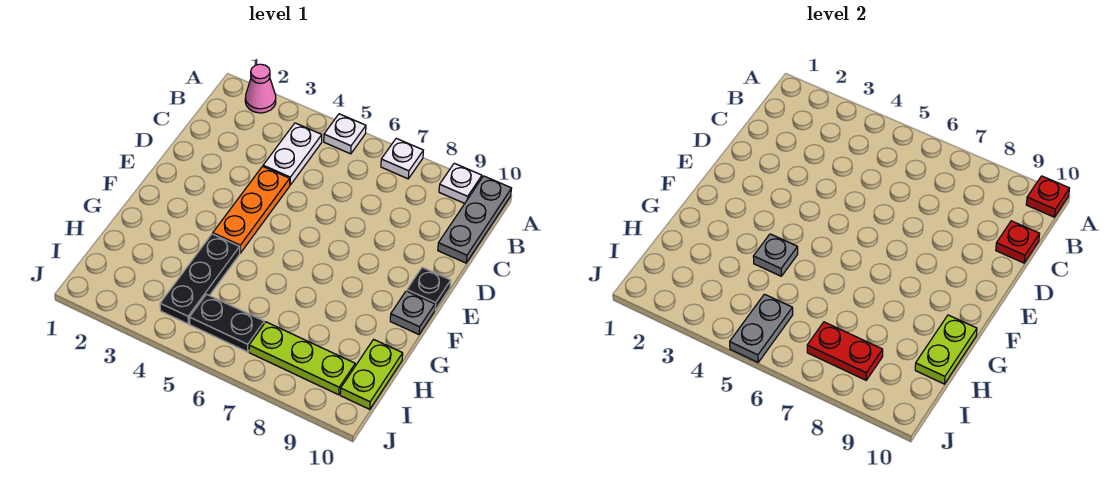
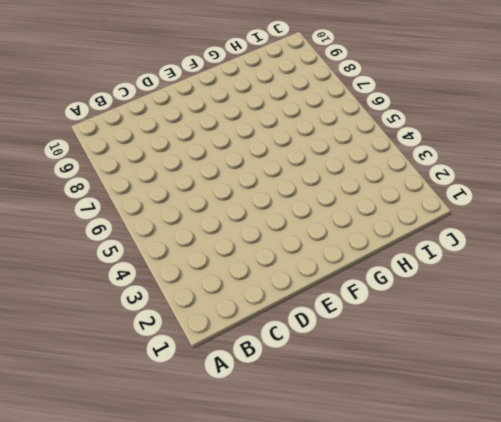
none -> pink cone A2 level 1
none -> white plate A5 level 1
none -> white plate A7 level 1

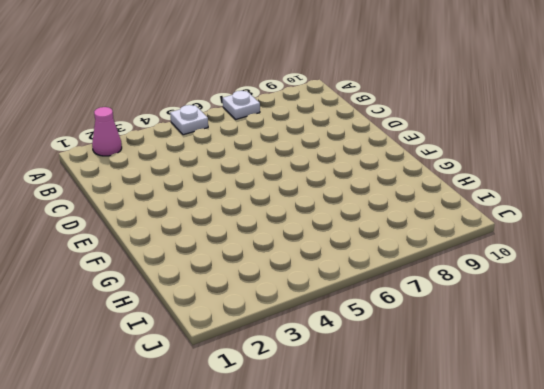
none -> white plate A9 level 1
none -> grey plate A10:C10 level 1
none -> white plate B4:C4 level 1

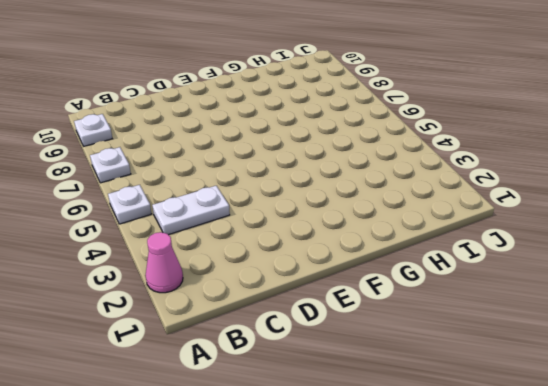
none -> grey plate A10:C10 level 1
none -> orange plate D4:F4 level 1
none -> black plate E10 level 1

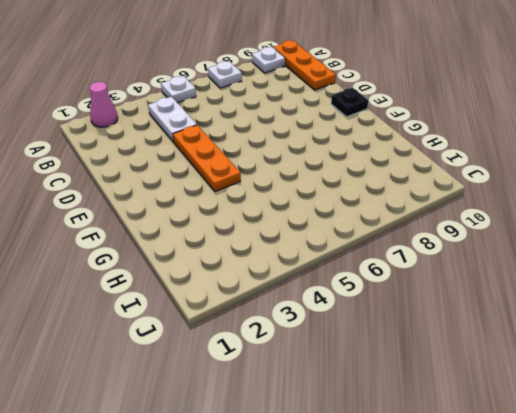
orange plate A10:C10 level 1 -> grey plate A10:C10 level 1
none -> grey plate F10 level 1
none -> black plate G4:I4 level 1
none -> lime plate H10:I10 level 1

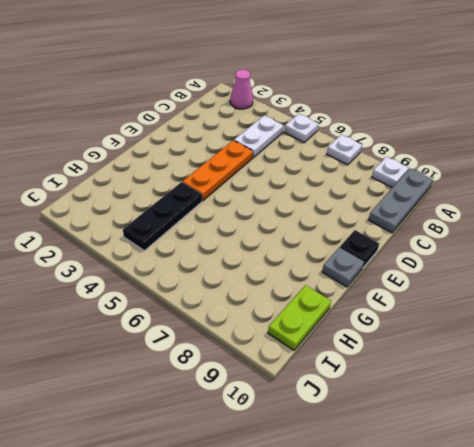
none -> black plate I5:I6 level 1
none -> lime plate I7:I9 level 1
none -> red plate A10 level 2

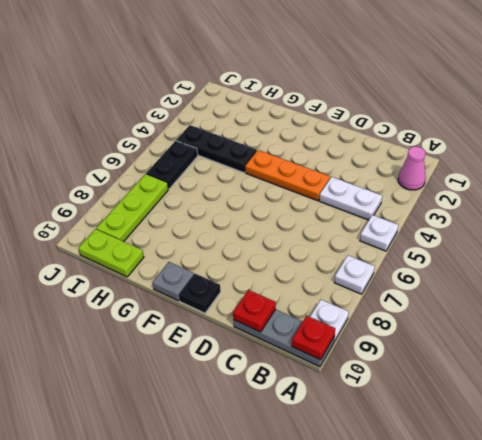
none -> grey plate G4 level 2
none -> lime plate G10:H10 level 2
none -> grey plate I5:J5 level 2

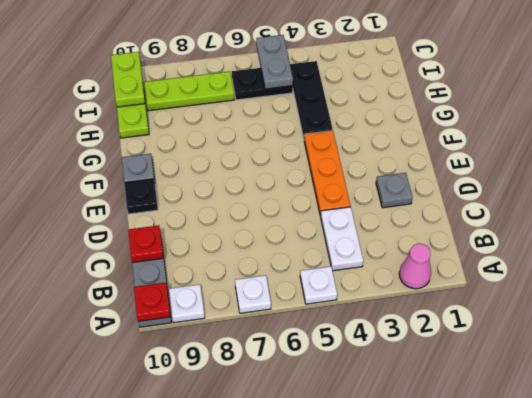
grey plate D2 level 1 -> grey plate G4 level 2
lime plate I10:J10 level 2 -> lime plate G10:H10 level 2
none -> red plate I7:I8 level 2

